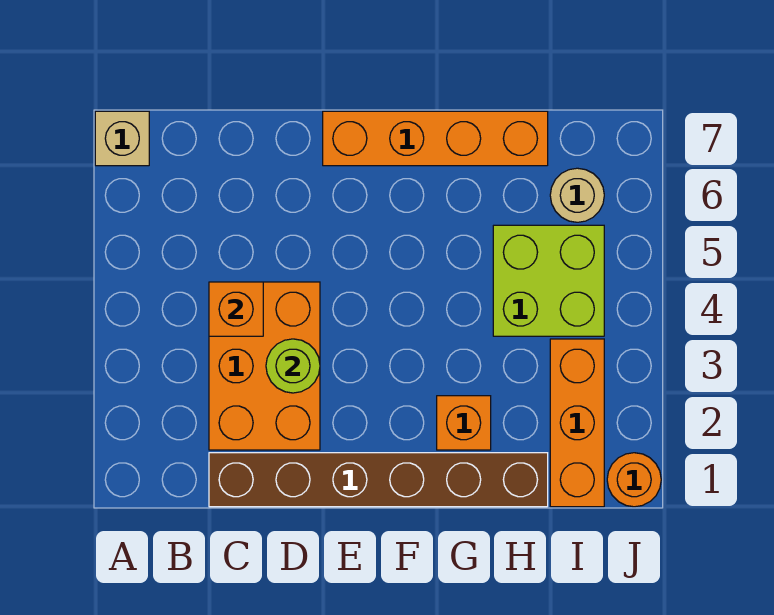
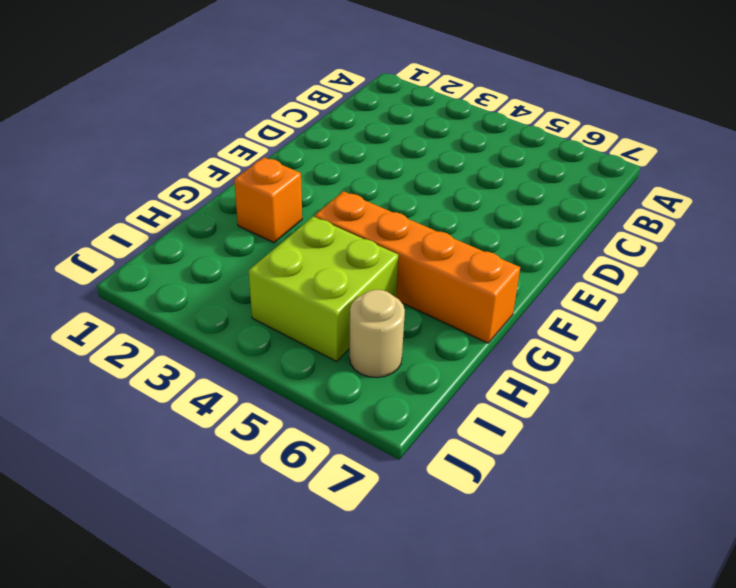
orange brick G4:G7 level 1 -> orange brick E7:H7 level 1
none -> tan brick A7 level 1
none -> brown brick C1:H1 level 1

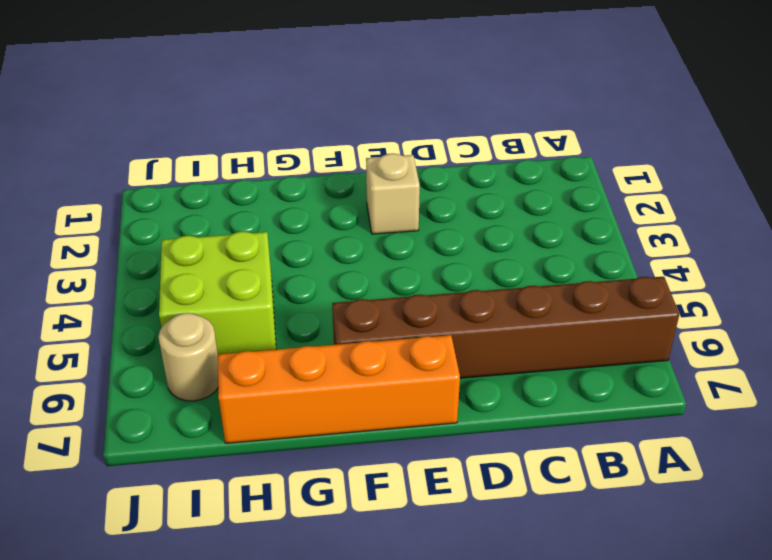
brown brick A6:F6 level 1 -> brown brick C1:H1 level 1
tan brick E2 level 1 -> tan brick A7 level 1
none -> orange brick C2:D4 level 1
none -> orange brick G2 level 1

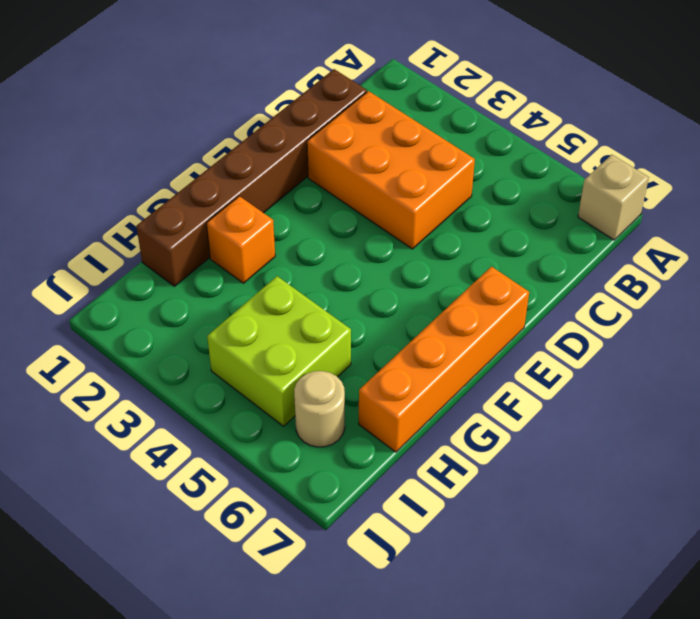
none -> orange brick I1:I3 level 1
none -> orange round brick J1 level 1

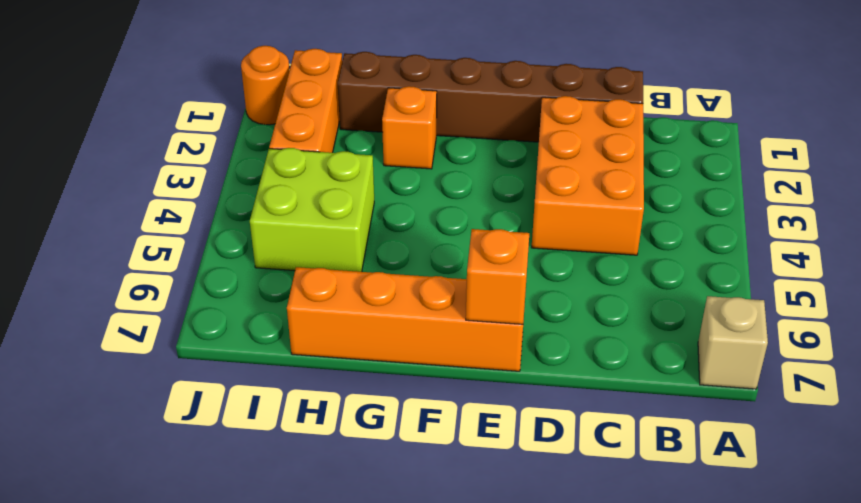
orange brick E7 level 2 -> orange brick C4 level 2
none -> tan round brick I6 level 1
none -> lime round brick D3 level 2

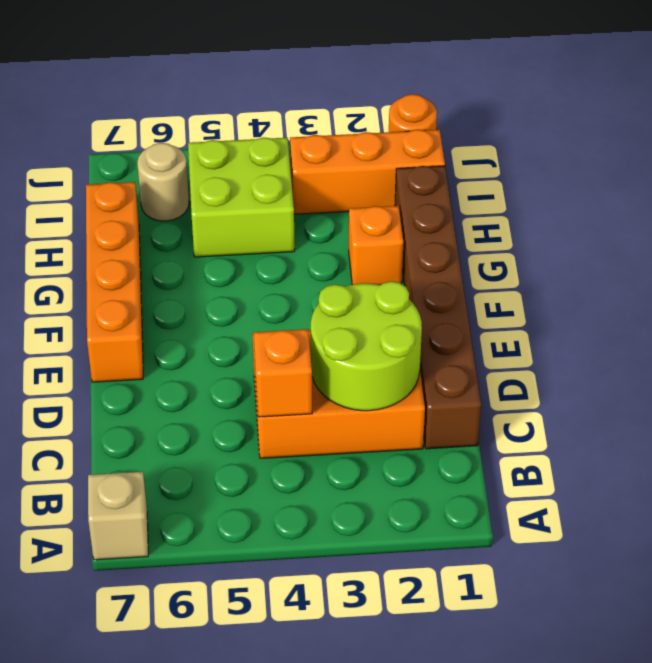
lime round brick C2:D3 level 2 -> lime round brick D3 level 2

